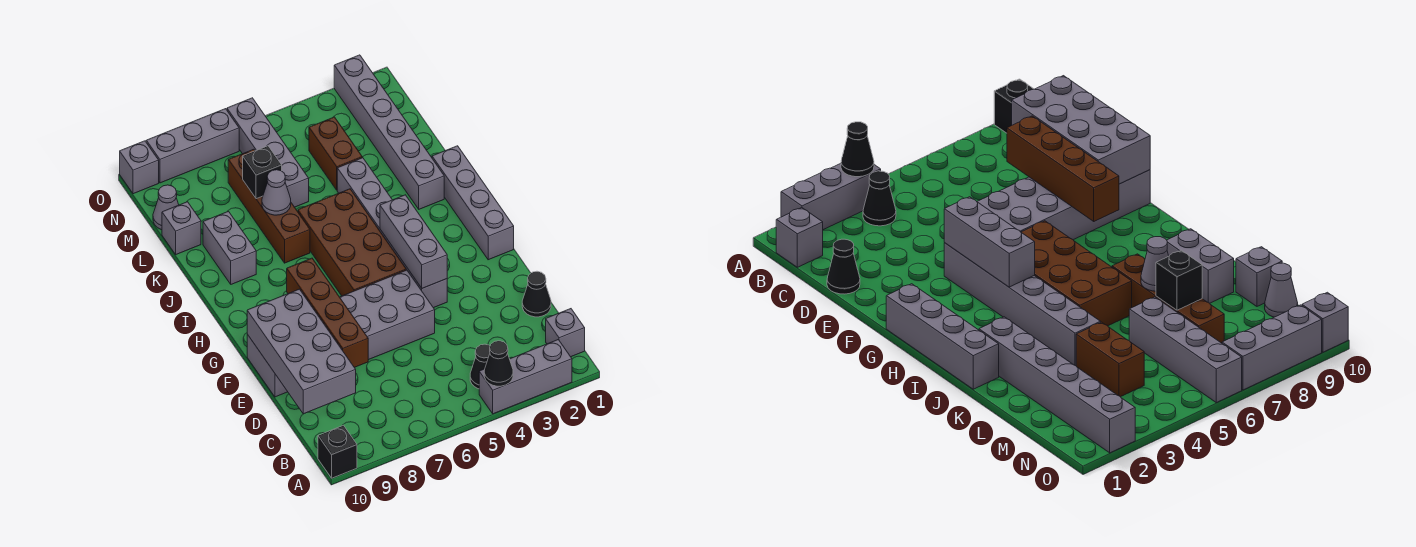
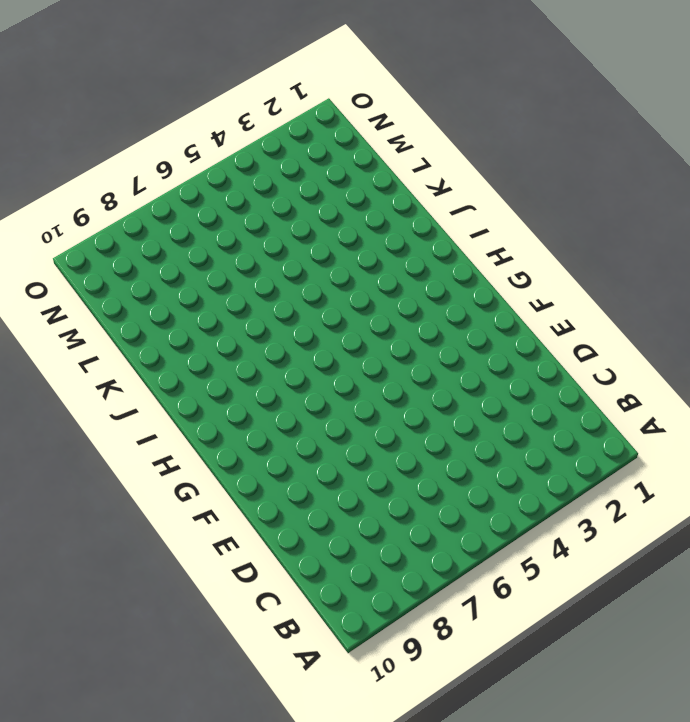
none -> grey brick A2:A4 level 1
none -> black brick A10 level 1
none -> grey brick B1 level 1

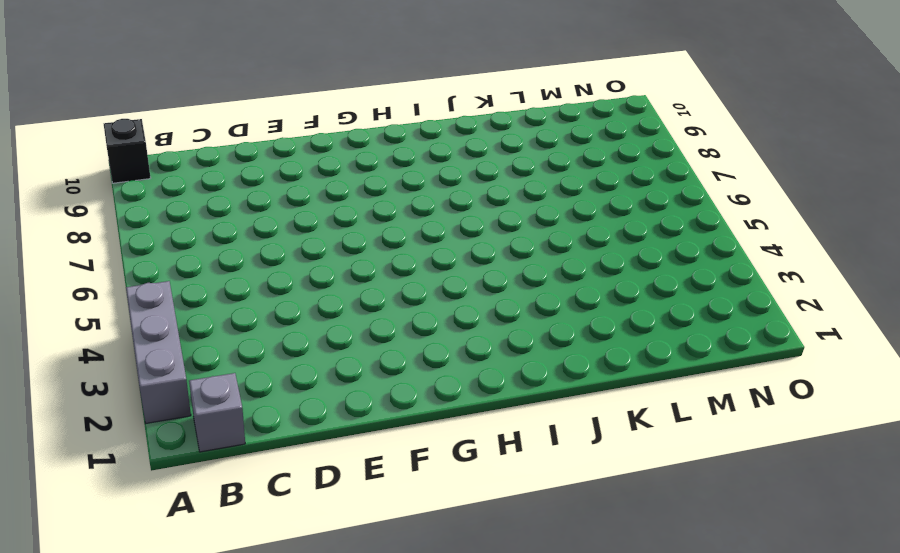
none -> black cone B4 level 1
none -> black cone D1 level 1
none -> grey brick E5:F10 level 1

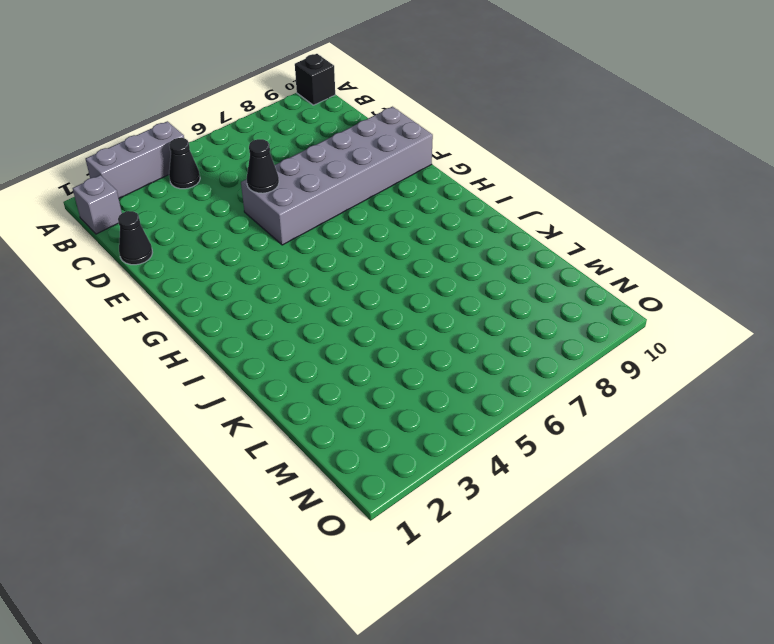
black cone E5 level 2 -> black cone A4 level 2
none -> grey brick F4:K4 level 1
none -> grey brick G1:J1 level 1
none -> brown brick G5:J6 level 1

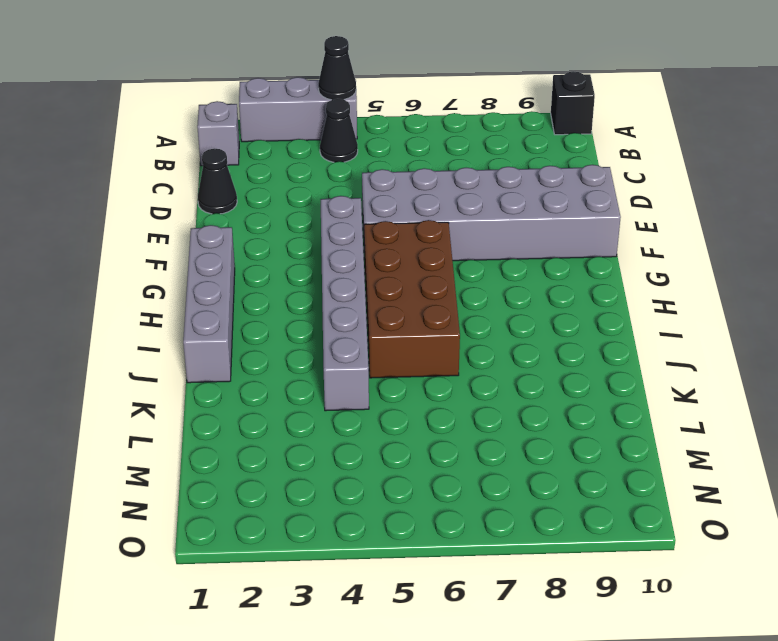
none -> grey brick J2:O2 level 1
none -> brown brick J7:M7 level 1
none -> grey brick J9:K9 level 1

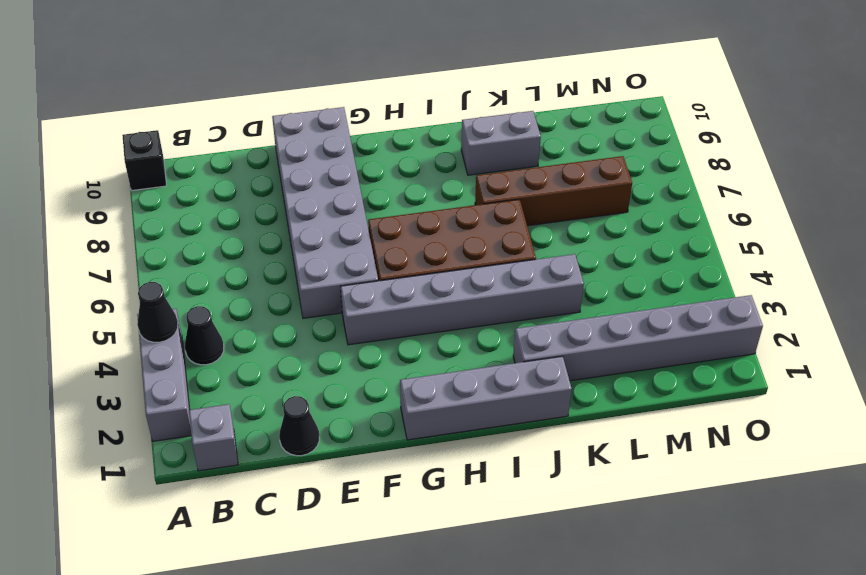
none -> brown brick L4:M4 level 1
none -> grey brick L6:O6 level 1
none -> grey brick L10 level 1

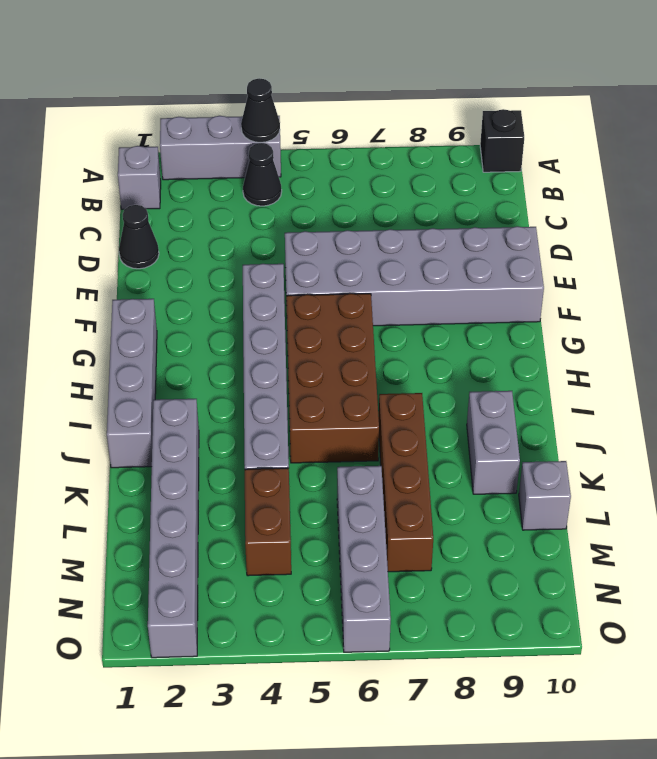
none -> grey cone M10 level 1
none -> grey brick O7:O9 level 1
none -> grey brick O10 level 1

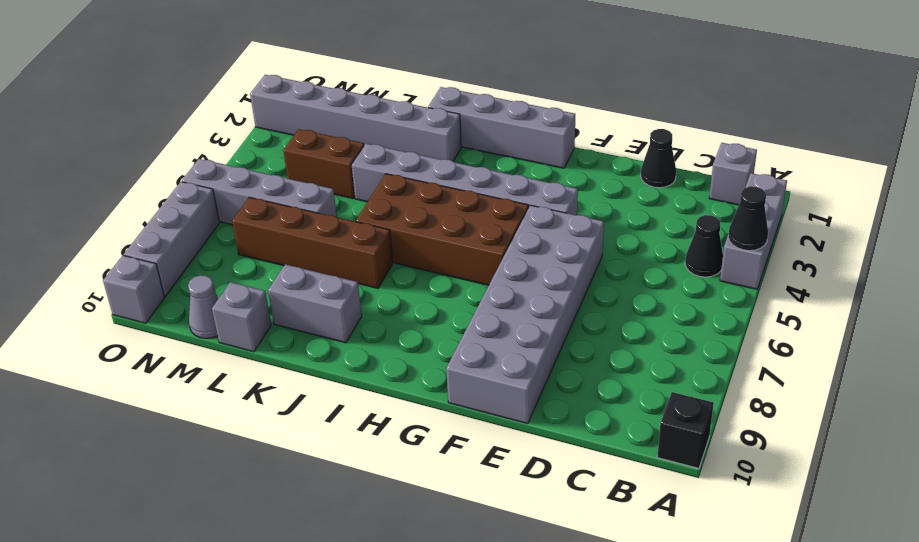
none -> grey brick C9:F10 level 2
none -> brown brick D8:G8 level 2
none -> grey brick F4:H4 level 2

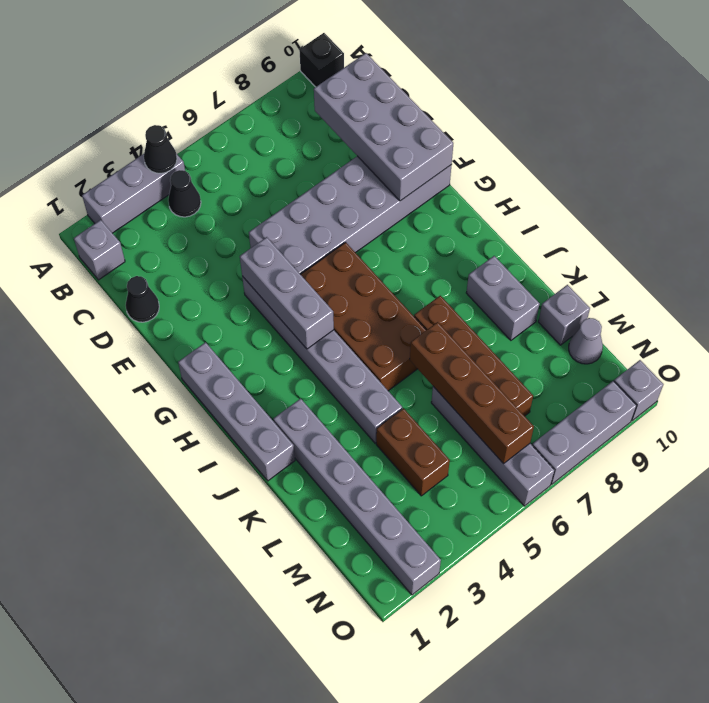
brown brick K6:N6 level 2 -> brown brick D8:G8 level 2
none -> grey cone K7 level 2
none -> black brick L7 level 2

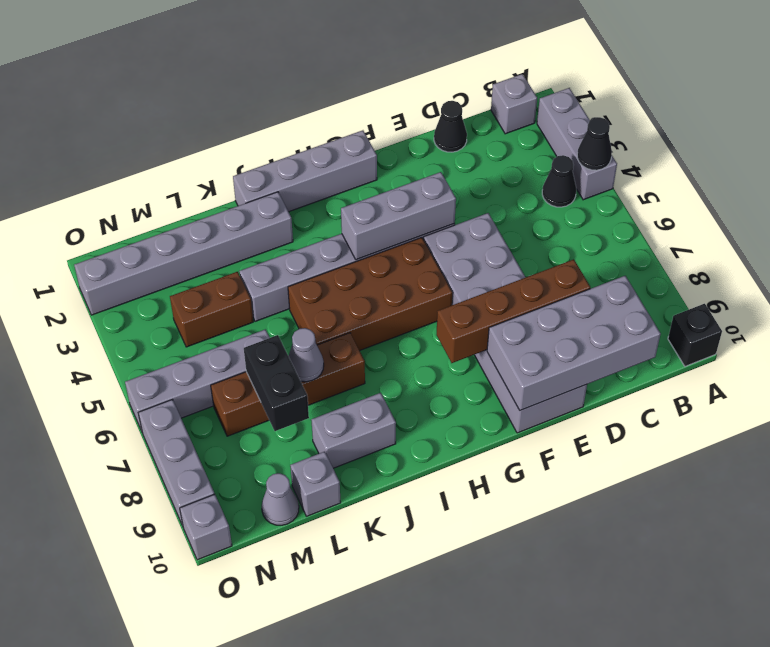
black brick L7:L8 level 2 -> black brick L7 level 2

